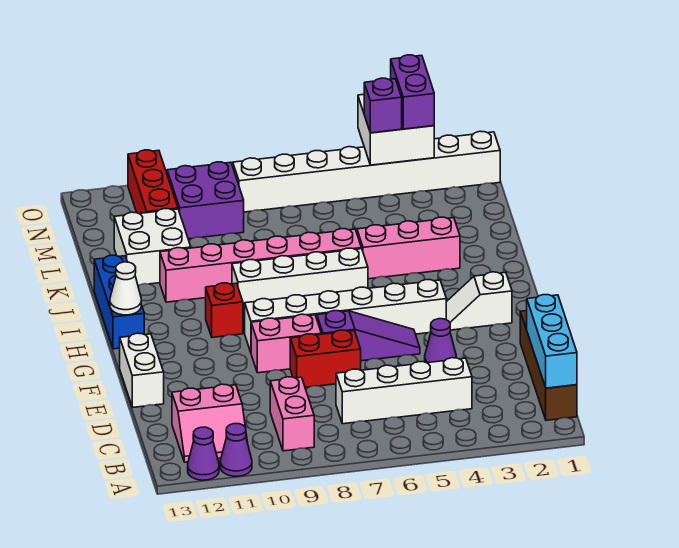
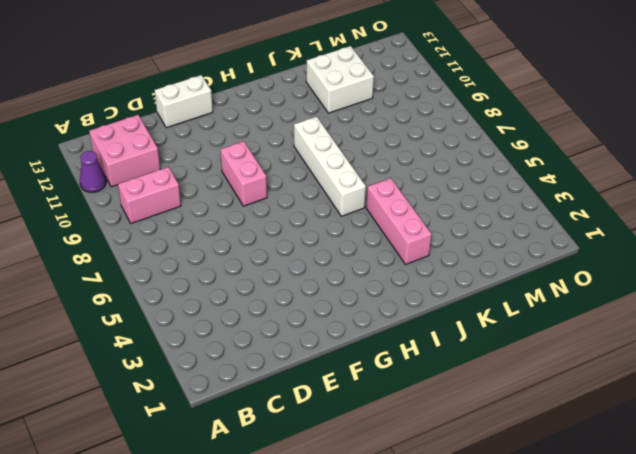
pink brick B11:C12 level 1 -> pink slope B11:C12 level 1 top C
none -> purple cone A12 level 1
none -> brown brick B1:E1 level 1
none -> white brick C4:C7 level 1

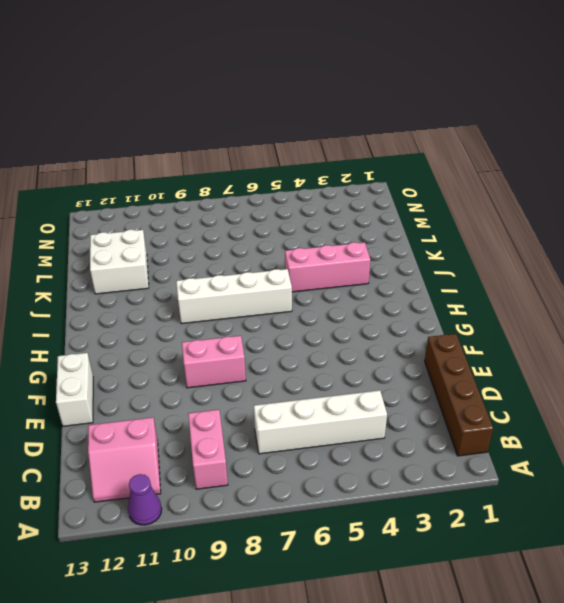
none -> purple cone A12 level 1
none -> purple cone E4 level 1
none -> red brick E7:E8 level 1

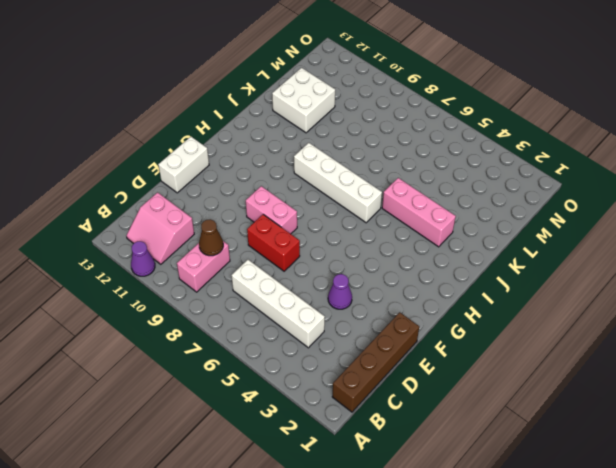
brown cone C9 level 2 -> none
none -> purple cone A12 level 1
none -> purple slope F5:F7 level 1 top 7
none -> white slope G2:G3 level 1 top 2

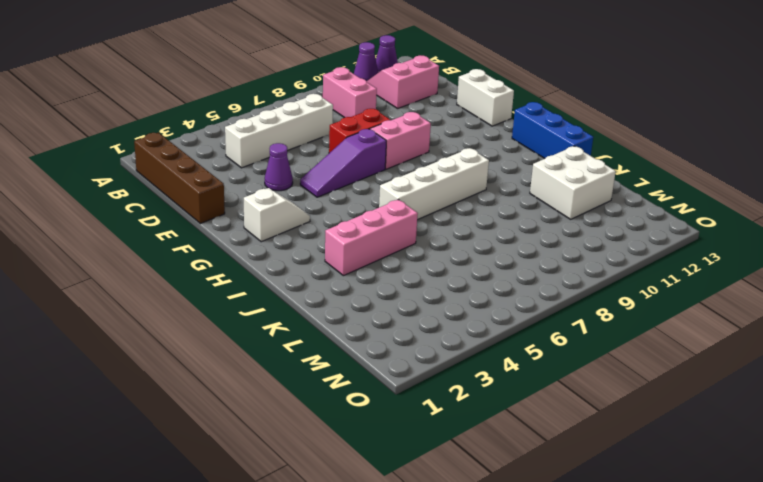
none -> white brick G4:G9 level 1
none -> red brick H10 level 1
none -> pink brick J6:J11 level 1

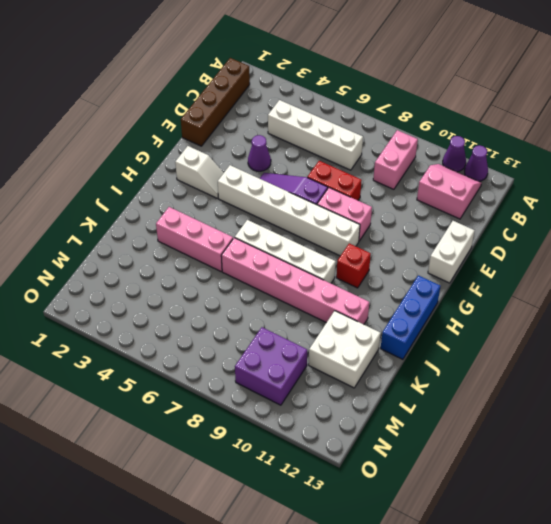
none -> red brick M11:O11 level 1
none -> white brick N1:N8 level 1
none -> cyan brick B1:D1 level 2

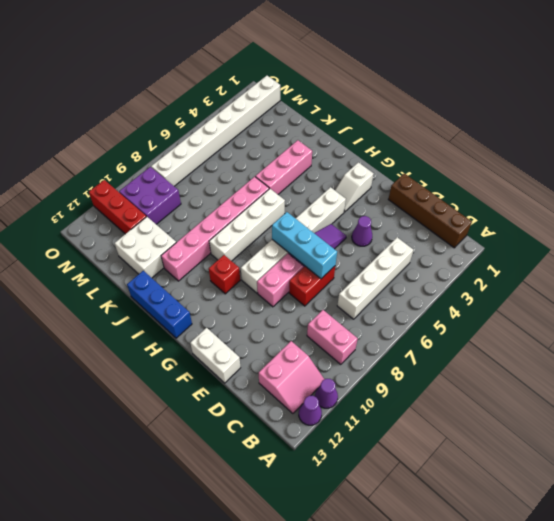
cyan brick E7:G7 level 2 -> cyan brick B1:D1 level 2
none -> white cone H13 level 2
none -> white brick N3:O4 level 2
none -> purple brick N3:O3 level 3

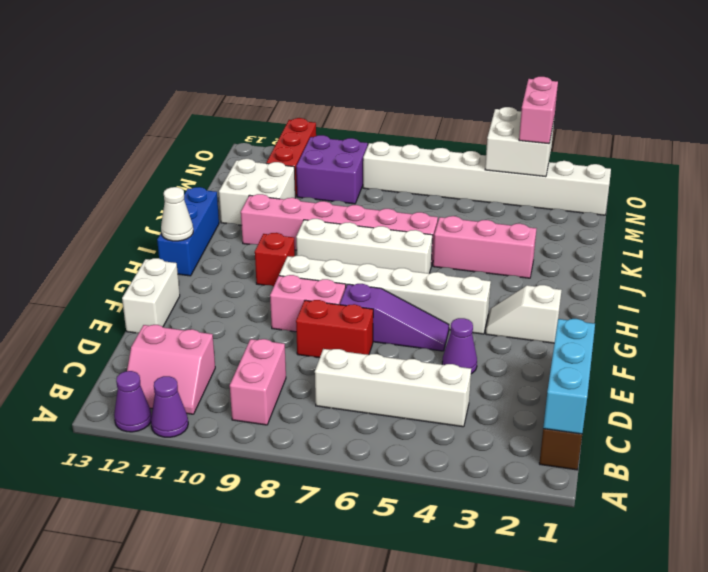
pink brick N3:O3 level 3 -> purple brick N3:O3 level 3
none -> purple brick N4 level 3

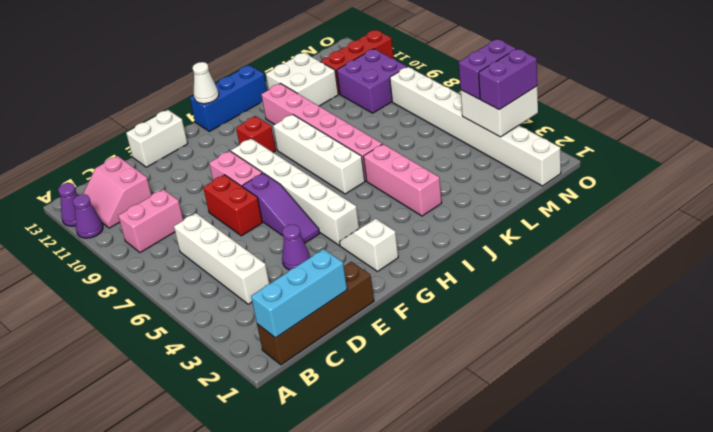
purple brick N4:O4 level 3 -> purple brick N4 level 3

